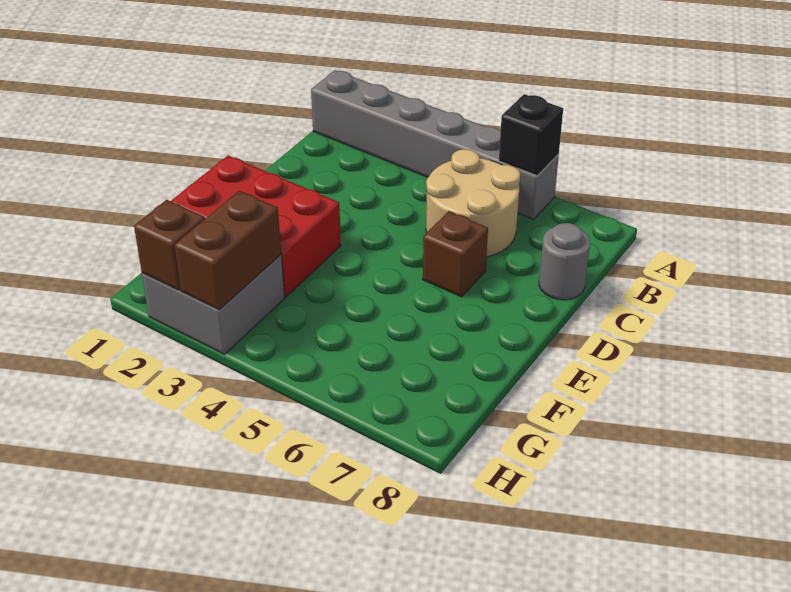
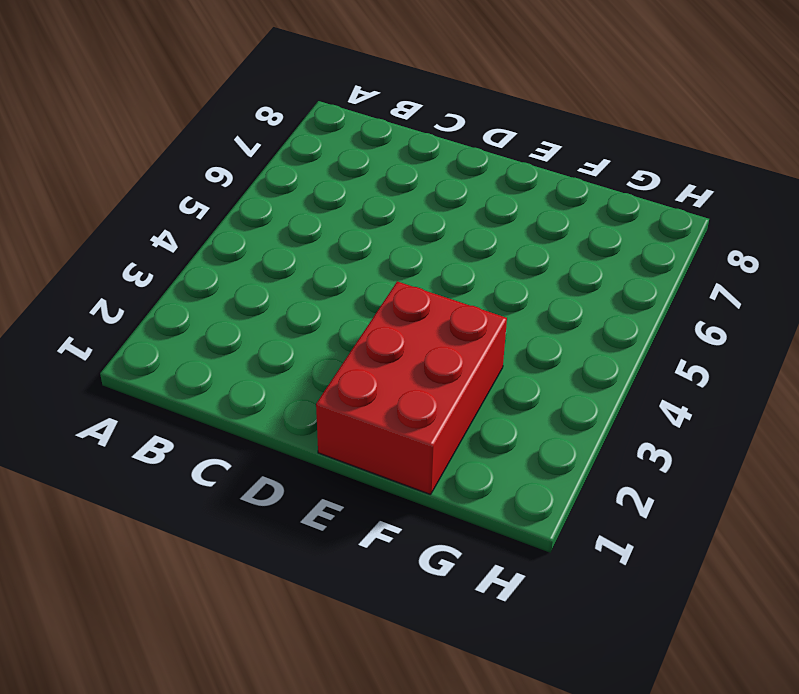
none -> grey brick A1:A6 level 1
none -> tan round brick B5:C6 level 1

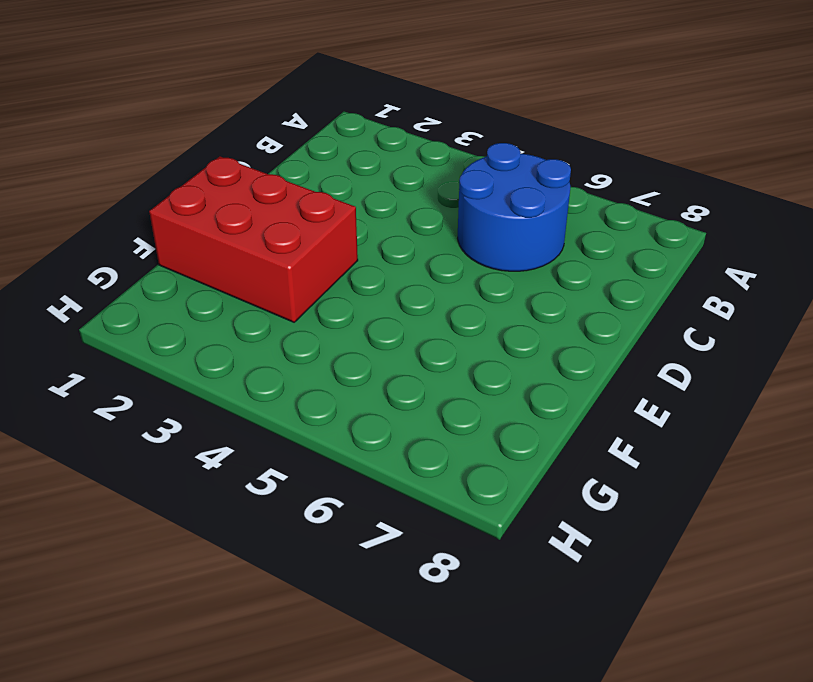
blue round brick B5:C6 level 1 -> tan round brick B5:C6 level 1
none -> grey brick A1:A6 level 1
none -> grey round brick C8 level 1

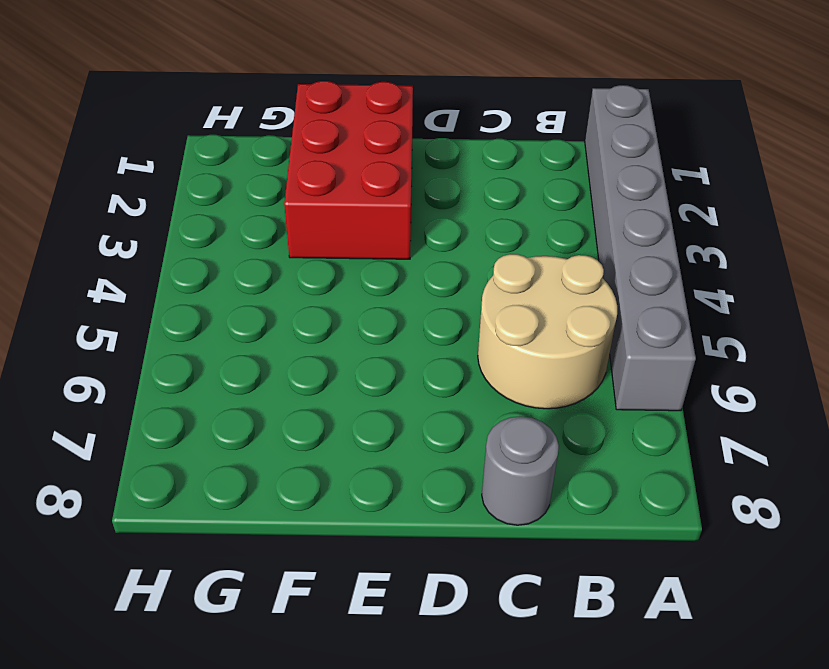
none -> brown brick D6 level 1
none -> grey brick G2:H3 level 1

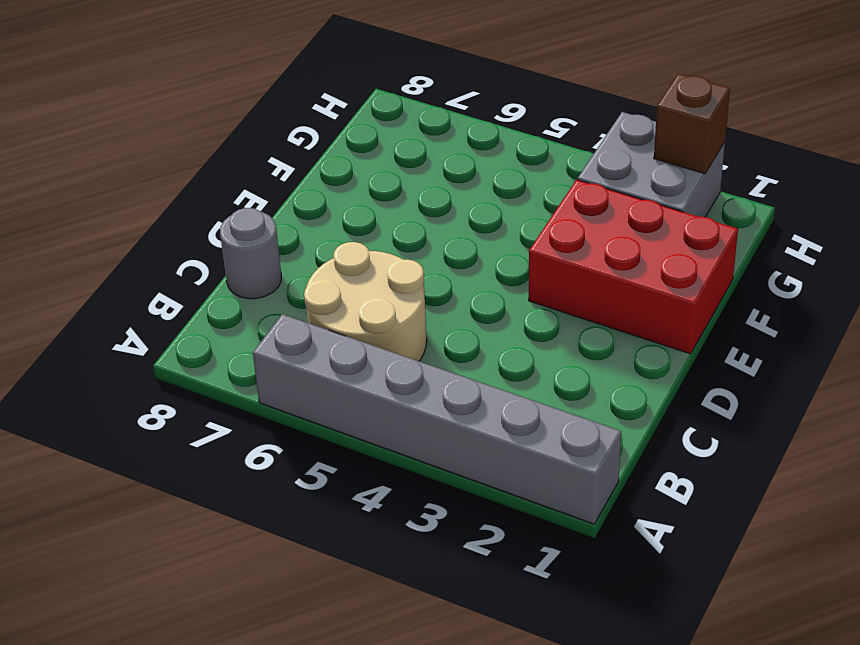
none -> brown brick D6 level 1
none -> black brick A6 level 2

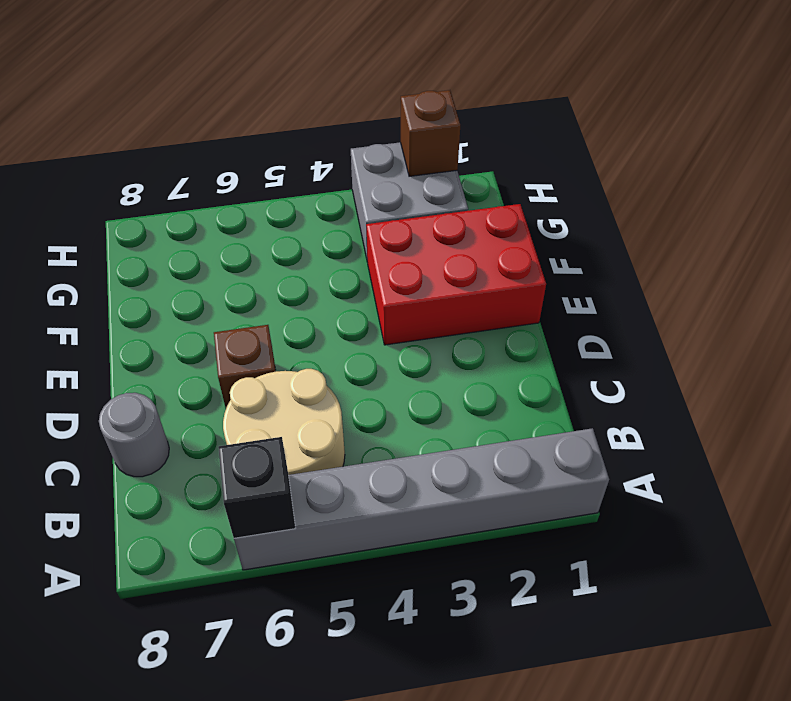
none -> brown brick G3:H3 level 2

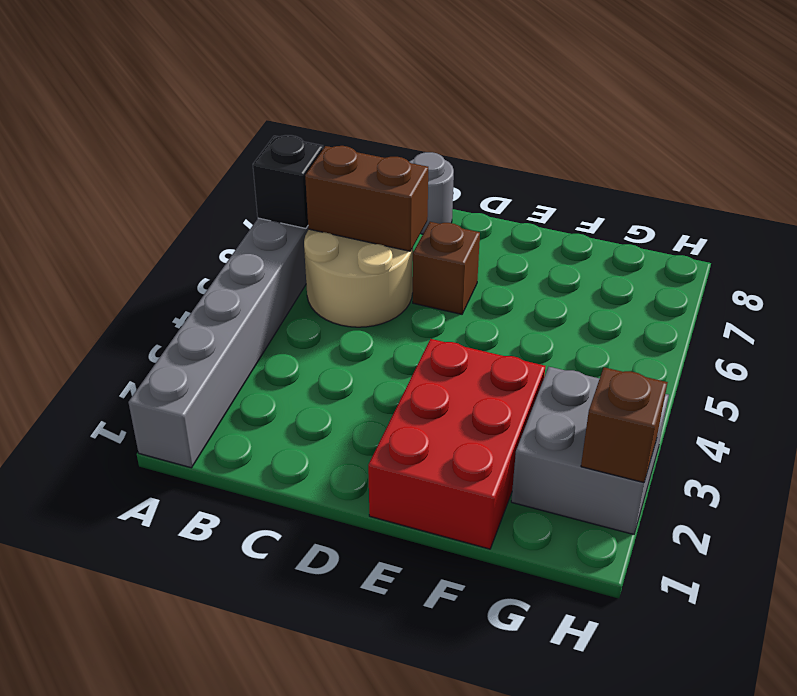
brown brick B6:C6 level 2 -> brown brick G3:H3 level 2

